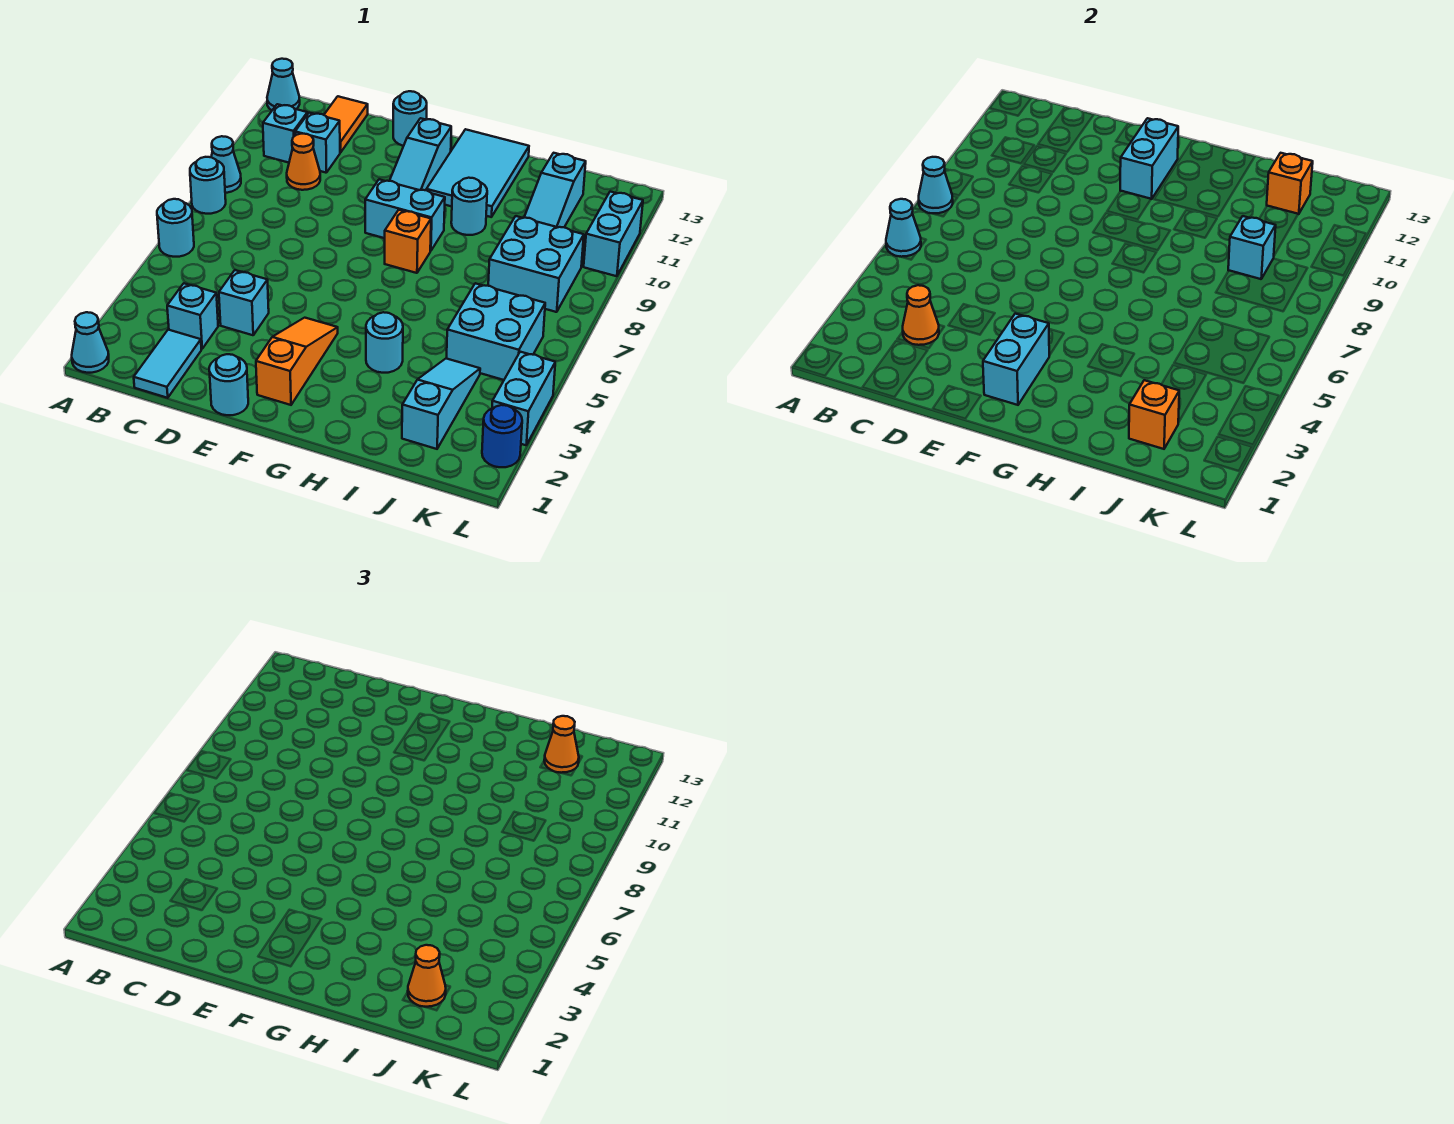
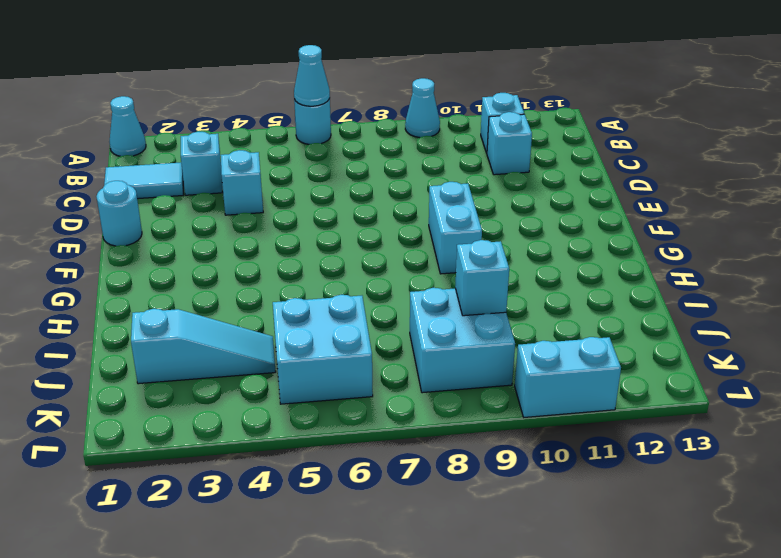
none -> cyan round brick A8 level 1
none -> cyan cone A13 level 1
none -> orange cone C10 level 1
none -> orange tile C12:C13 level 1

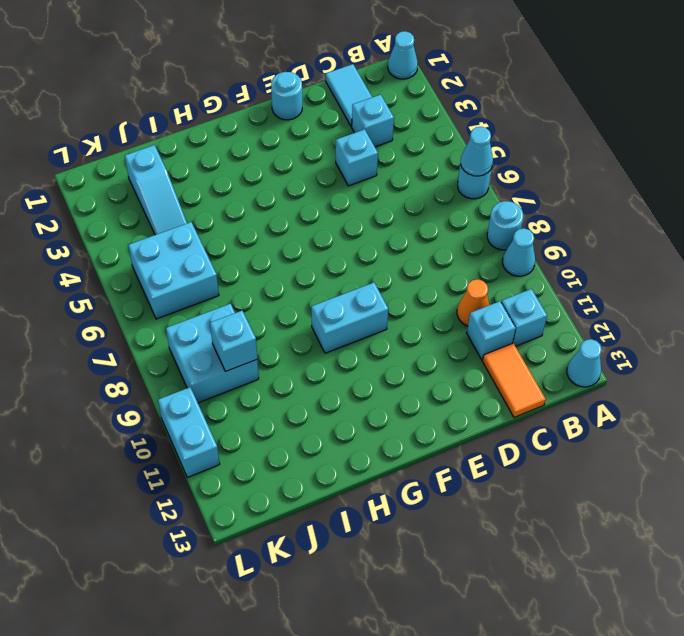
none -> cyan round brick E13 level 1
none -> orange slope F2:F4 level 1 top 2
none -> cyan slope F10:F12 level 1 top 12
none -> orange brick G8 level 1

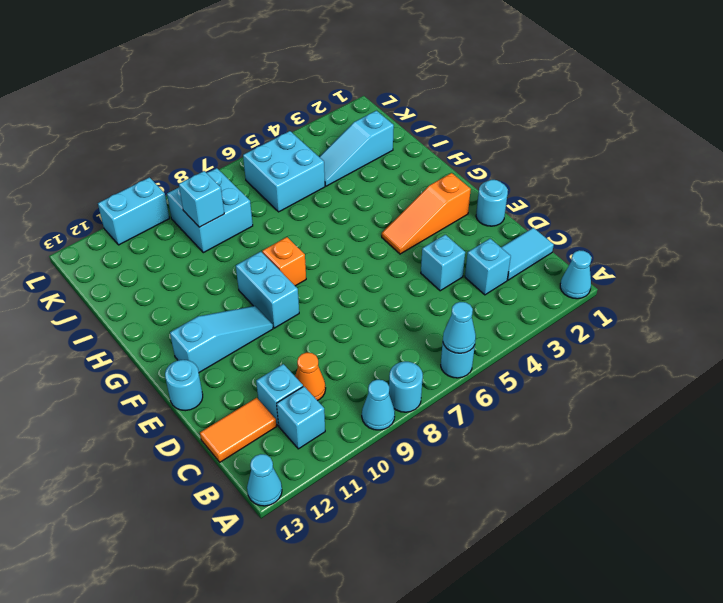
none -> cyan tile G11:H13 level 1
none -> cyan round brick H4 level 1
none -> cyan round brick H10 level 1
none -> cyan slope J10:J12 level 1 top 12

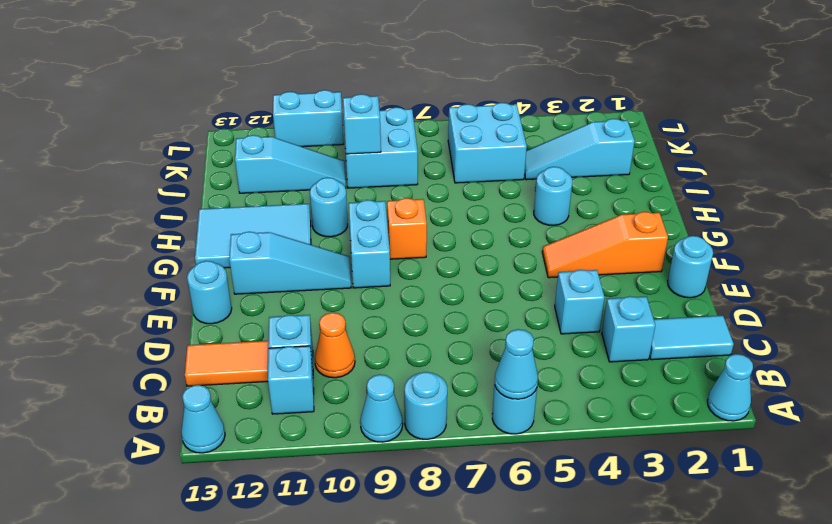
none -> blue round brick L2 level 1
none -> cyan brick L3:L4 level 1
none -> cyan cone A8 level 2
none -> orange cone C3 level 2

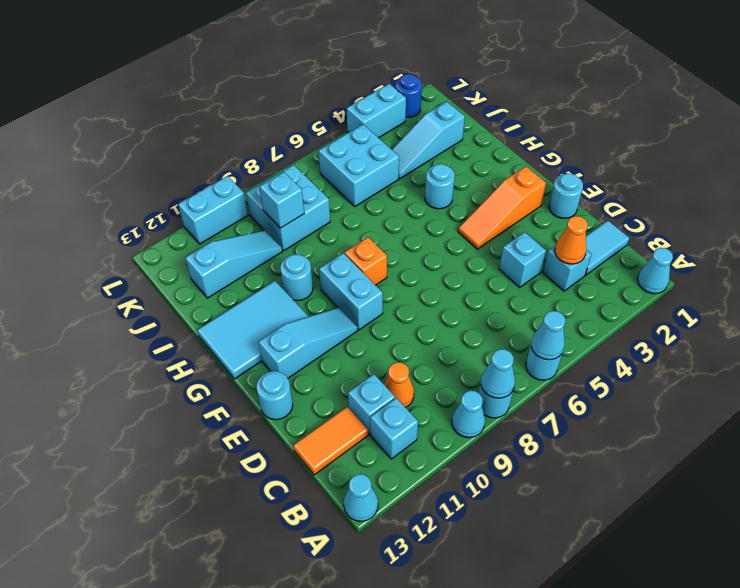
none -> cyan brick F2:F3 level 2
none -> cyan brick F11:F12 level 2
none -> orange brick J2 level 2
none -> orange brick J12 level 2

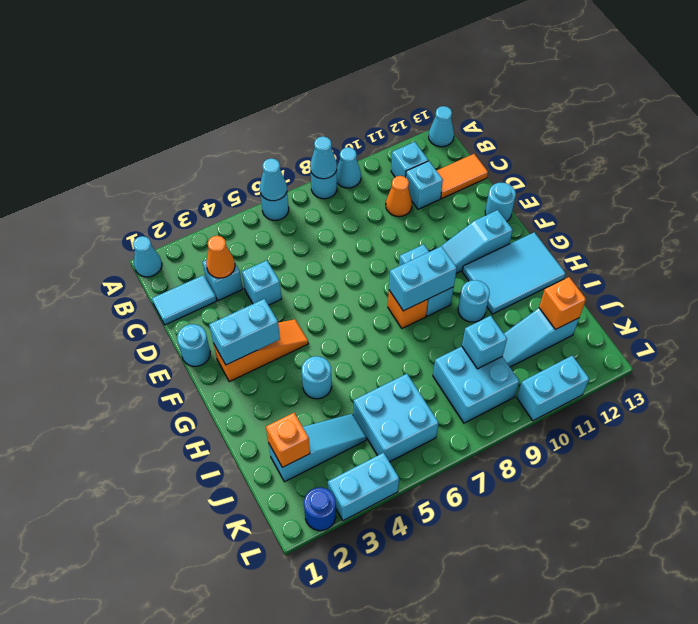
cyan brick G8:G9 level 2 -> cyan brick F11:F12 level 2
none -> orange cone J2 level 3
none -> orange cone J12 level 3

